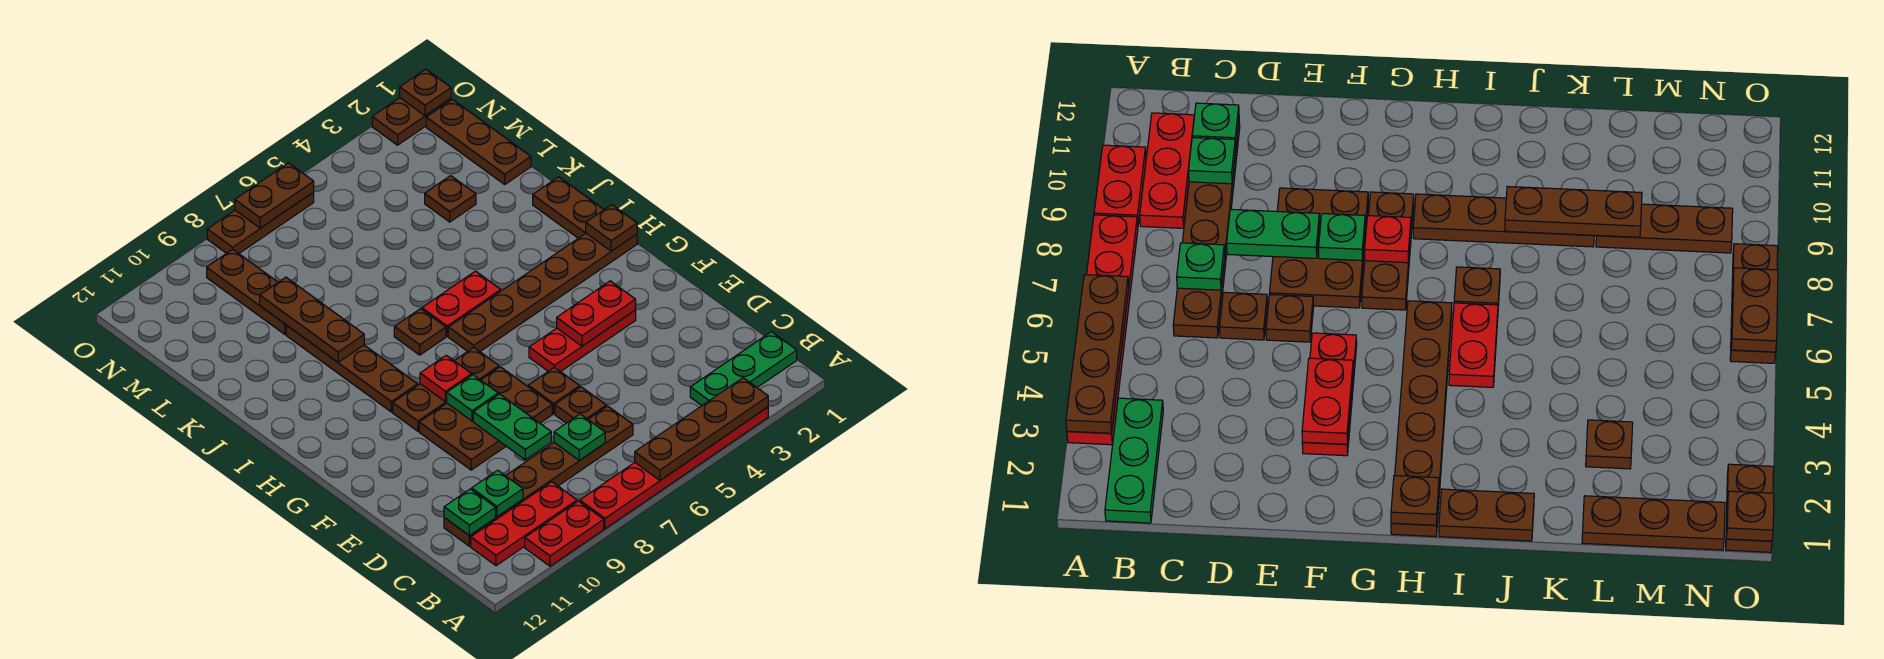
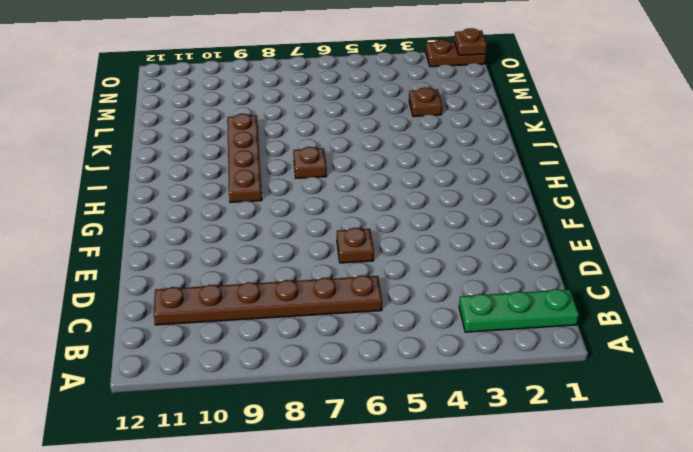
none -> red plate A3:A8 level 1
none -> red plate A9:A10 level 1
none -> red plate B9:B11 level 1
none -> brown plate D6 level 1

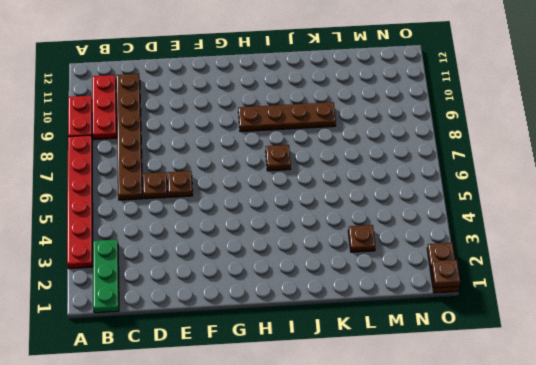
none -> brown plate E7:F9 level 1
none -> red plate F3:F5 level 1
none -> brown plate G7:G9 level 1
none -> brown plate H1:H6 level 1

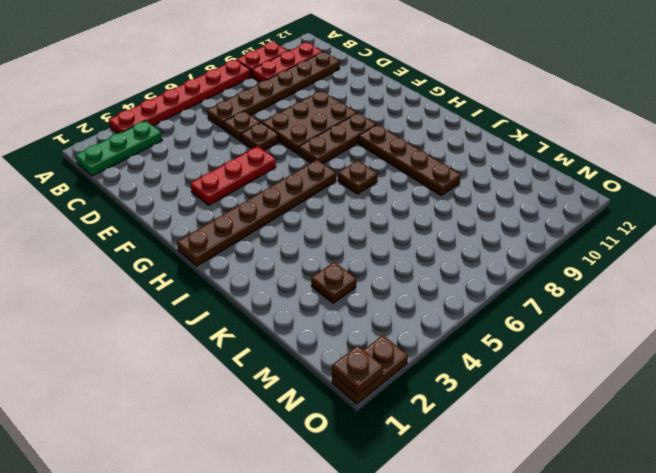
none -> brown plate I1:J1 level 1
none -> red plate I5:I6 level 1
none -> brown plate L1:N1 level 1
none -> brown plate L9:N9 level 1

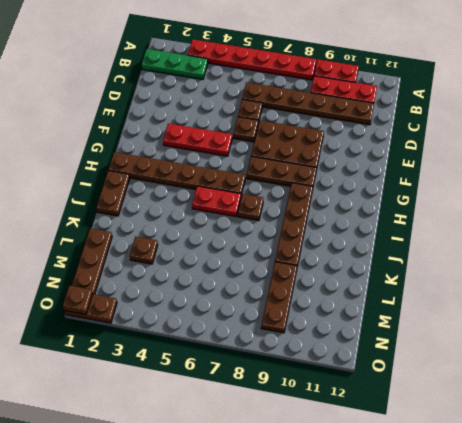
none -> brown plate O6:O8 level 1
none -> brown plate A3:A6 level 2
none -> green plate C7 level 2
none -> green plate C10 level 2

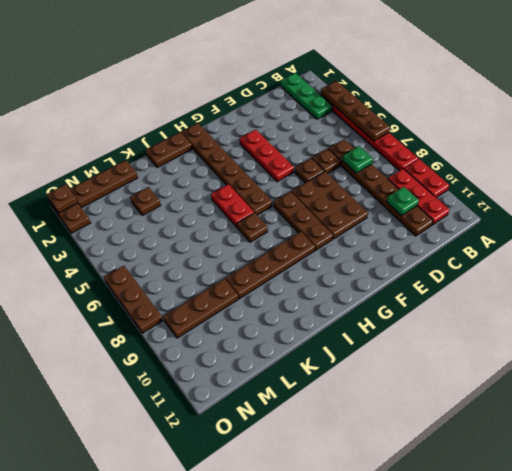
none -> green plate C11 level 2
none -> green plate D8:E8 level 2
none -> red plate F3:F4 level 2
none -> green plate F8 level 2

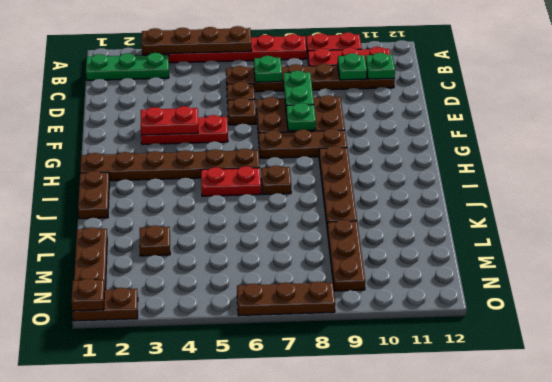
none -> red plate G8 level 2
none -> brown plate H1 level 2
none -> brown plate J9:L9 level 2
none -> brown plate O6:O7 level 2

